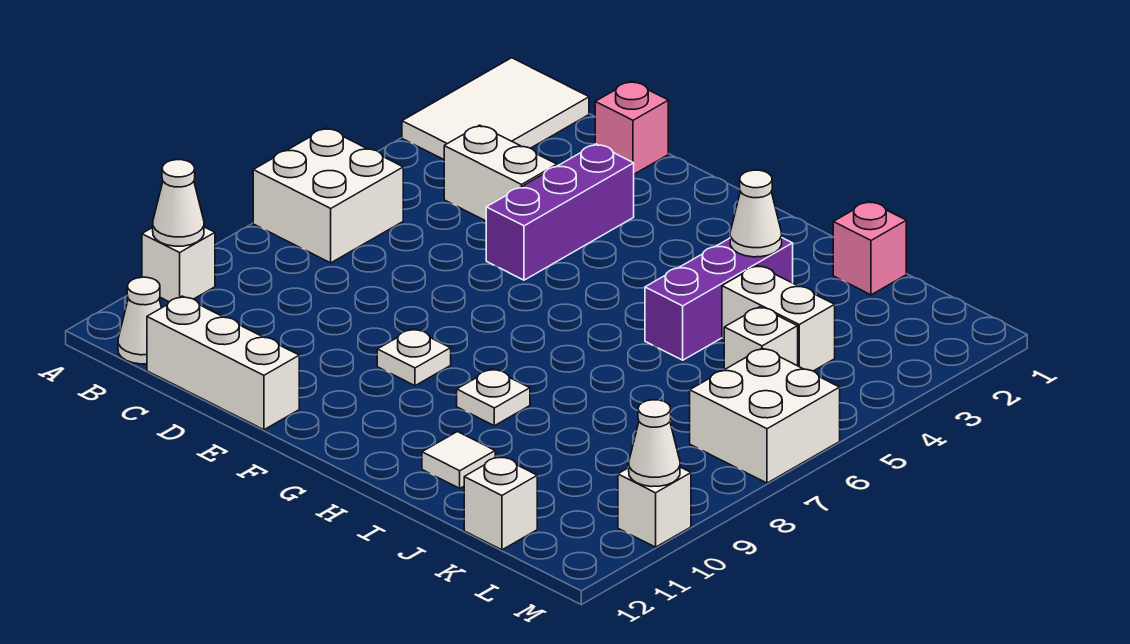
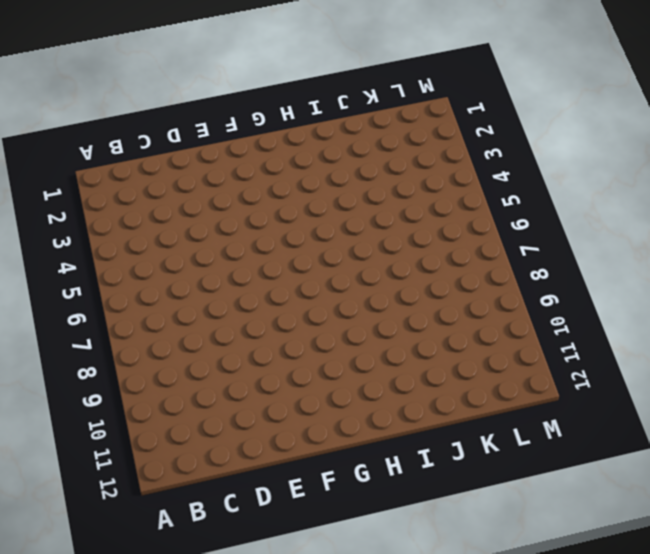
none -> white tile A1:B3 level 1
none -> white brick A6:B7 level 1
none -> white brick A10 level 1

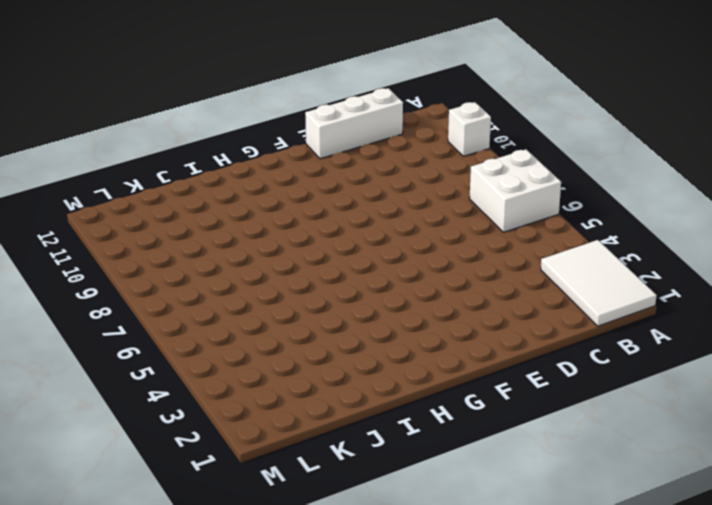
none -> white cone B12 level 1
none -> white brick C4:D4 level 1
none -> pink brick D1 level 1

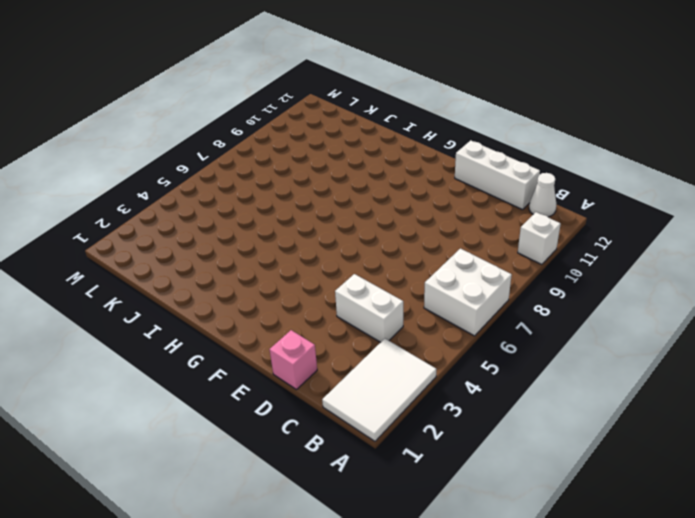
none -> purple brick E3:E5 level 1
none -> white plate F9 level 1
none -> white plate H9 level 1

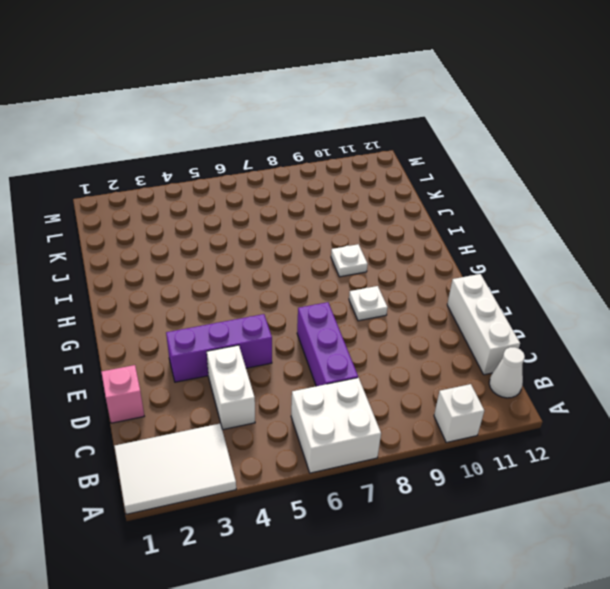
purple brick C7:E7 level 1 -> purple brick I3:I5 level 1
none -> white tile I11 level 1
none -> pink brick J1 level 1
none -> white brick J4:K4 level 1

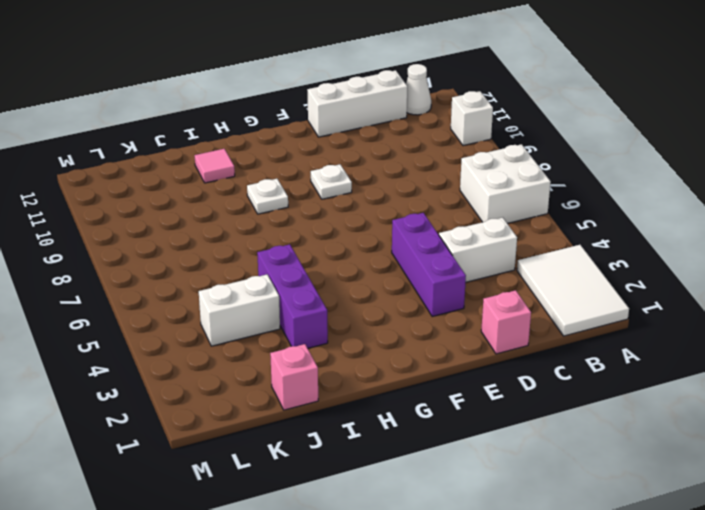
pink tile I11 level 1 -> white tile I11 level 1
none -> white brick K5 level 1
none -> white brick K12 level 1
none -> white brick L6:M7 level 1

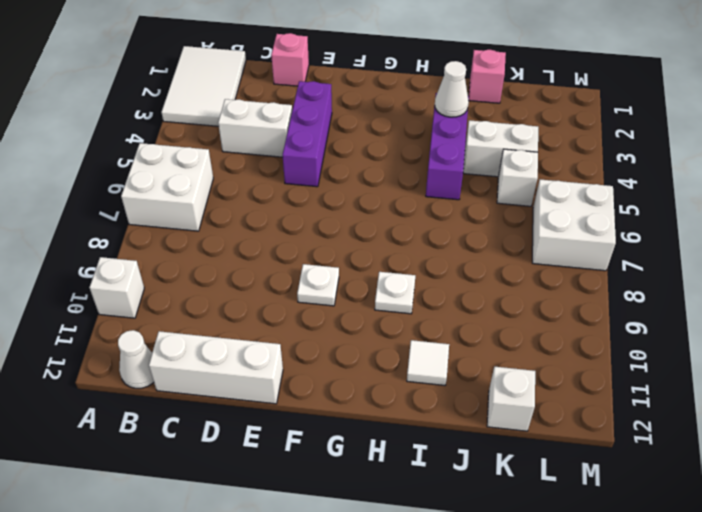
none -> white brick M10 level 1
none -> white cone A10 level 2
none -> white cone M10 level 2

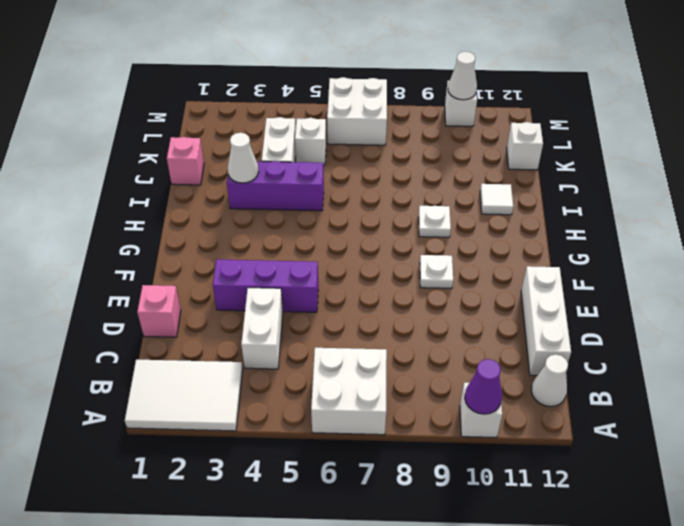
purple cone A10 level 2 -> white cone A10 level 2

